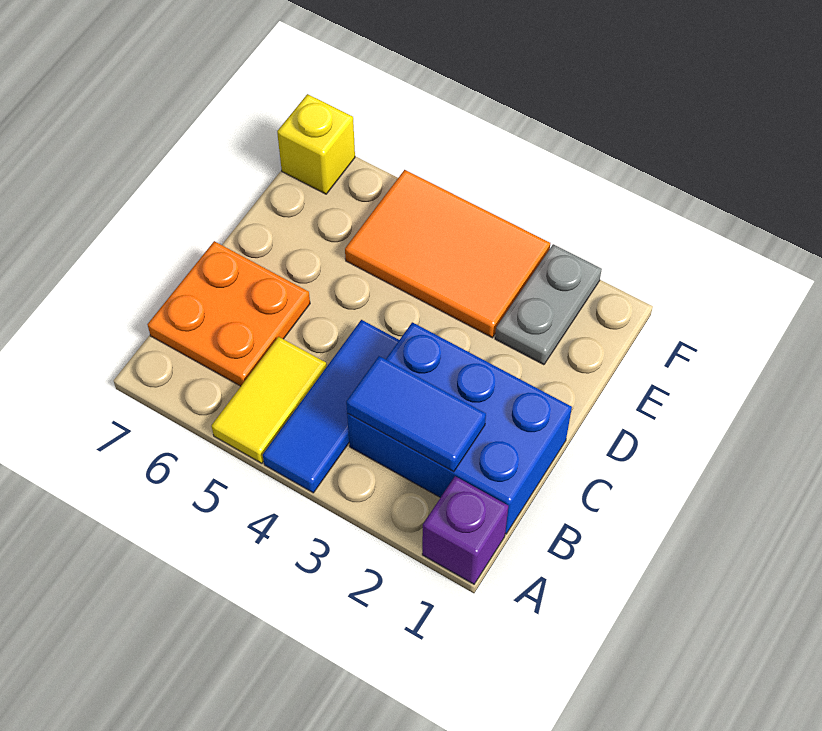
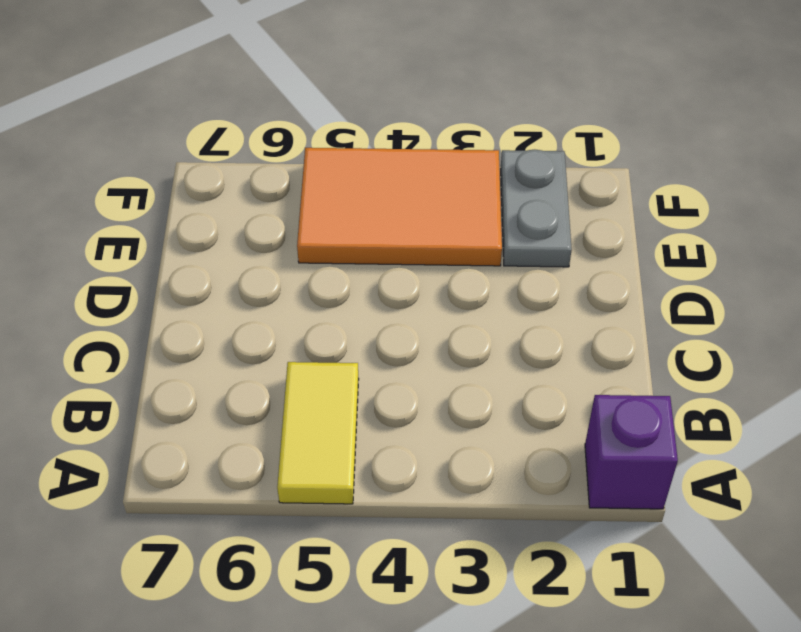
none -> blue tile A4:C4 level 1
none -> blue brick B1:C3 level 1

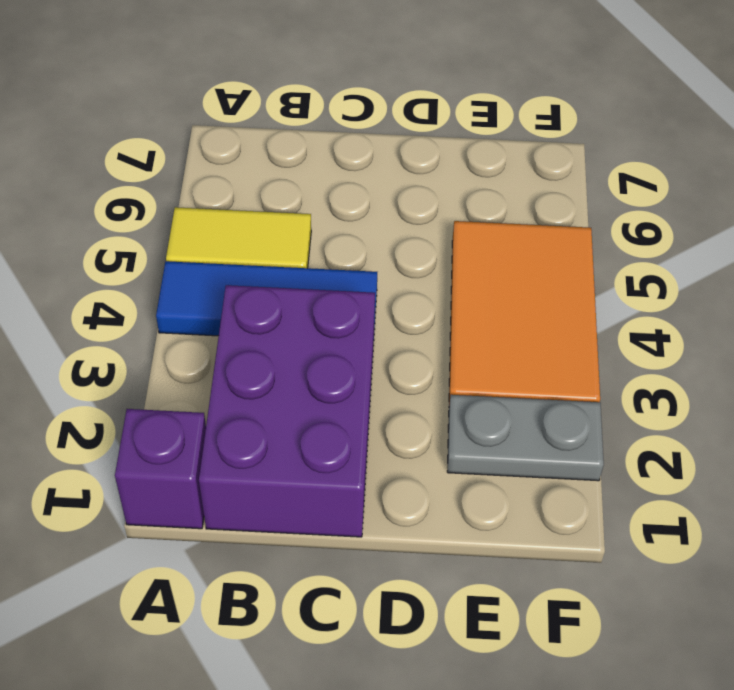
purple brick B1:C3 level 1 -> blue brick B1:C3 level 1
none -> orange plate B6:C7 level 1
none -> yellow brick F7 level 1

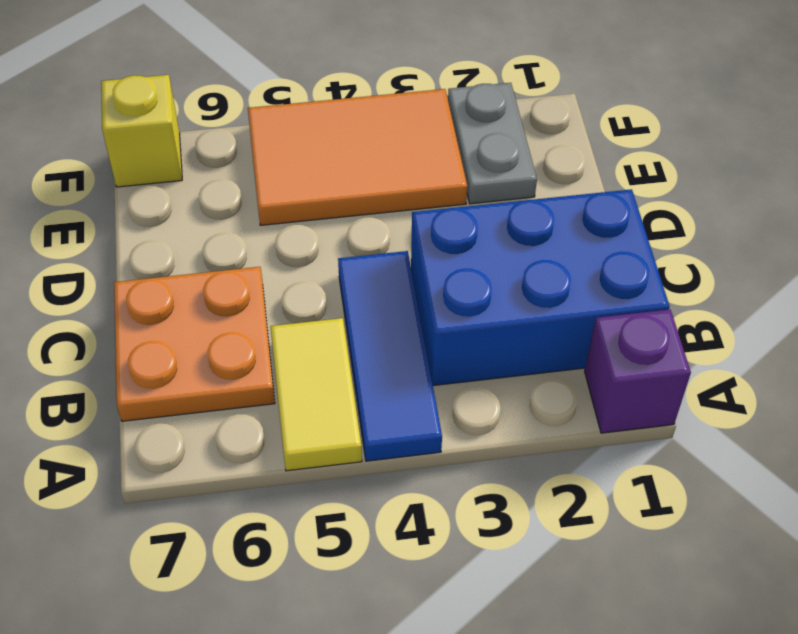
none -> blue tile B2:B3 level 2

